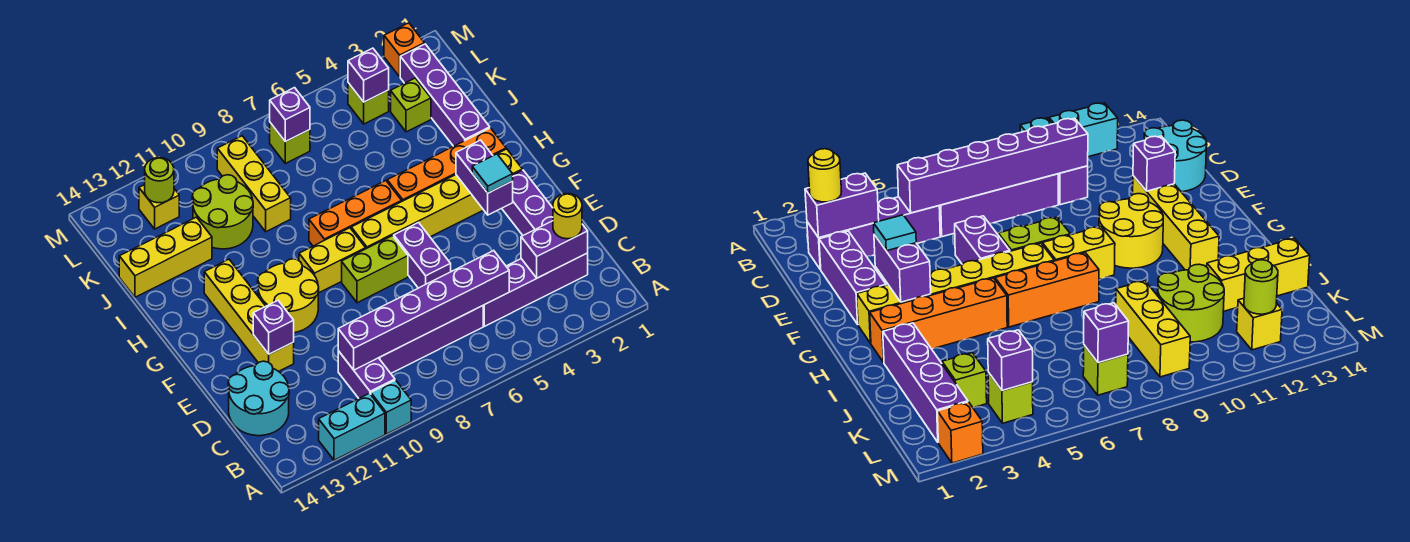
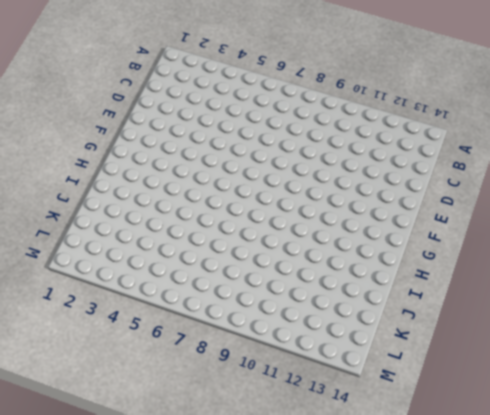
none -> cyan brick A10 level 1
none -> cyan brick A11:A12 level 1
none -> purple brick B10:C10 level 1
none -> purple brick C2:C5 level 1

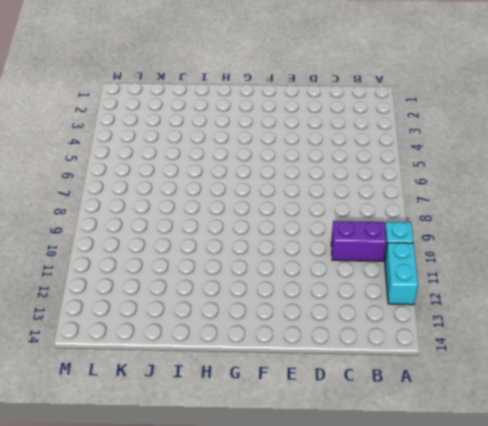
none -> purple brick C2:C5 level 1
none -> purple brick C6:C9 level 1
none -> cyan round brick C13:D14 level 1
none -> purple brick D2:F2 level 1

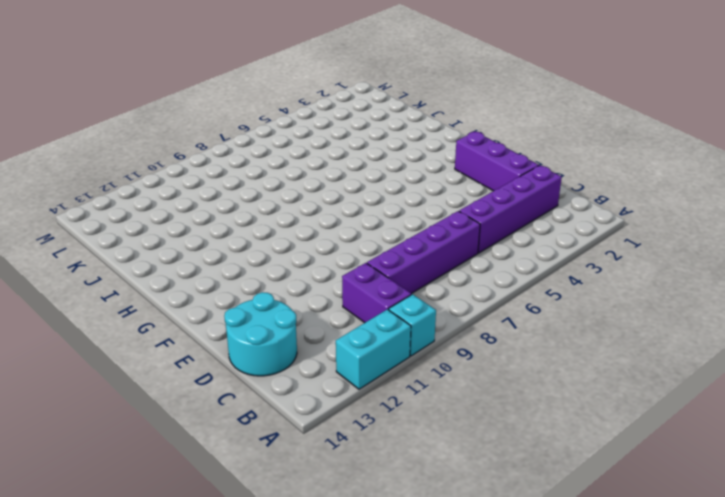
none -> purple brick E6:F6 level 1
none -> yellow brick E12:H12 level 1
none -> lime brick F7:F8 level 1
none -> yellow round brick F10:G11 level 1

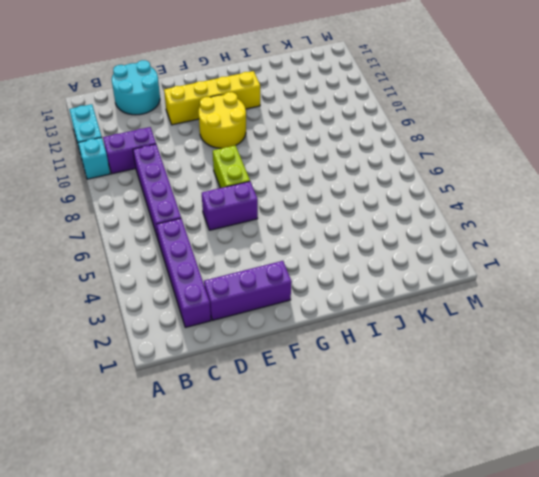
none -> yellow brick G2:G7 level 1
none -> yellow brick G8:G9 level 1
none -> orange brick H2:H5 level 1
none -> orange brick H6:H8 level 1

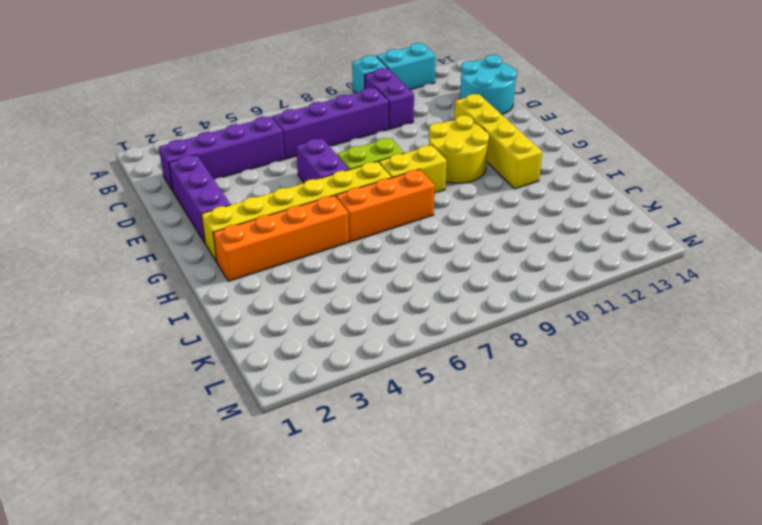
none -> purple brick I2:L2 level 1
none -> yellow brick J9:L9 level 1
none -> lime round brick J10:K11 level 1
none -> yellow brick J12:J14 level 1

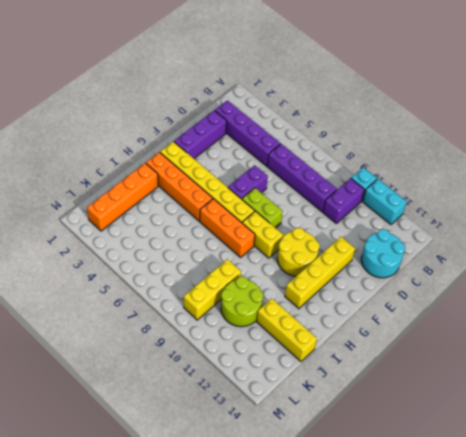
orange brick I2:L2 level 1 -> purple brick I2:L2 level 1
none -> lime brick K3 level 1
none -> lime brick L4 level 1
none -> lime brick L7 level 1
none -> yellow brick L12 level 1

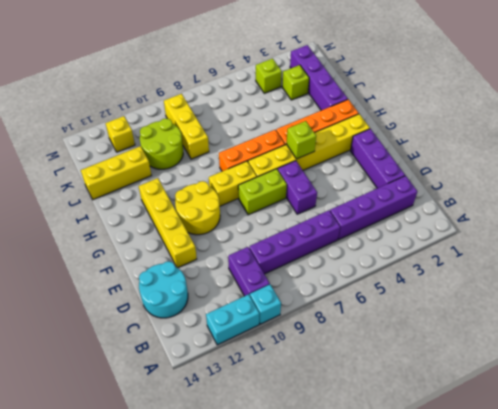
lime brick G5 level 2 -> lime brick L7 level 1
none -> orange brick M2 level 1
none -> purple brick C2:C3 level 2
none -> purple brick C5:C10 level 2
none -> purple brick E12 level 2

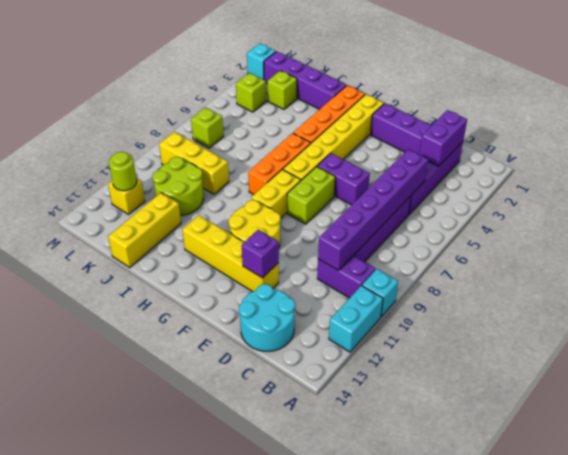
cyan brick M2 level 1 -> orange brick M2 level 1
none -> purple brick F3:G3 level 2
none -> purple brick L4 level 2
none -> purple brick L7 level 2
none -> yellow round brick C2 level 3

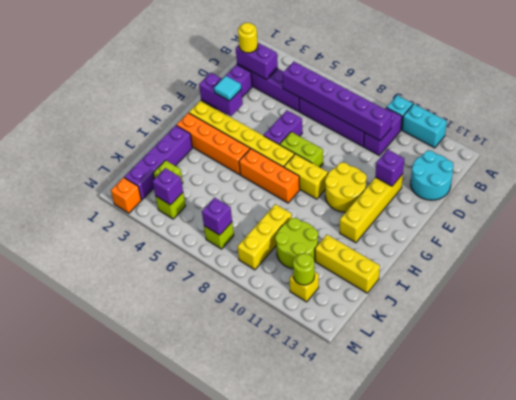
purple brick F2:F3 level 2 -> purple brick F3:G3 level 2

